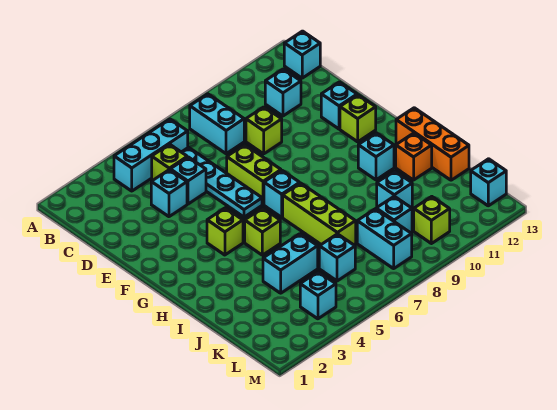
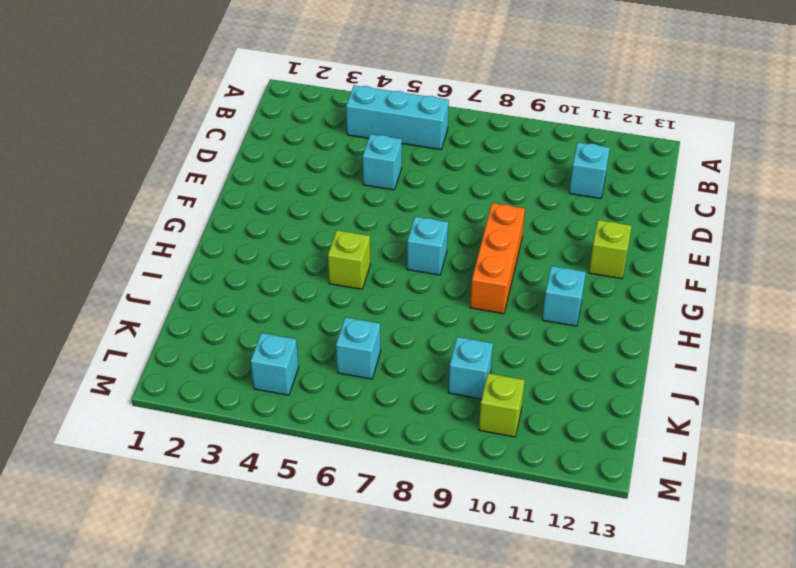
orange brick F9:H9 level 1 -> orange brick H13:J13 level 1
none -> cyan brick B8:C8 level 1
none -> cyan brick B13 level 1
none -> lime brick C5 level 1

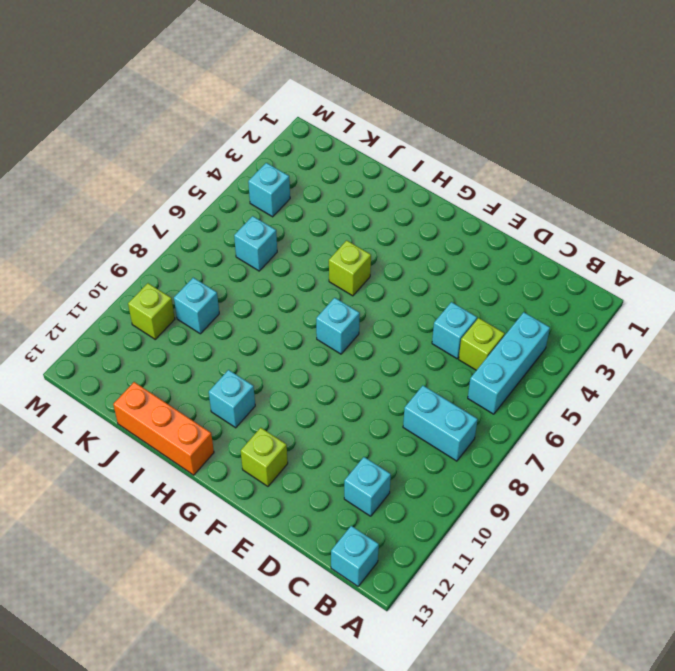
none -> cyan plate C6:F6 level 1
none -> cyan brick D4 level 1
none -> lime brick D9 level 1

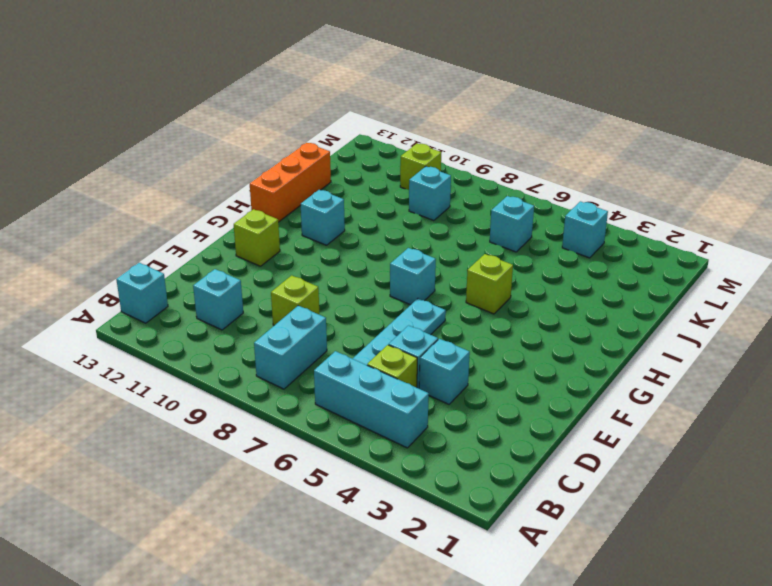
none -> lime brick E7:F7 level 1
none -> cyan brick E12 level 1
none -> lime brick G4 level 1

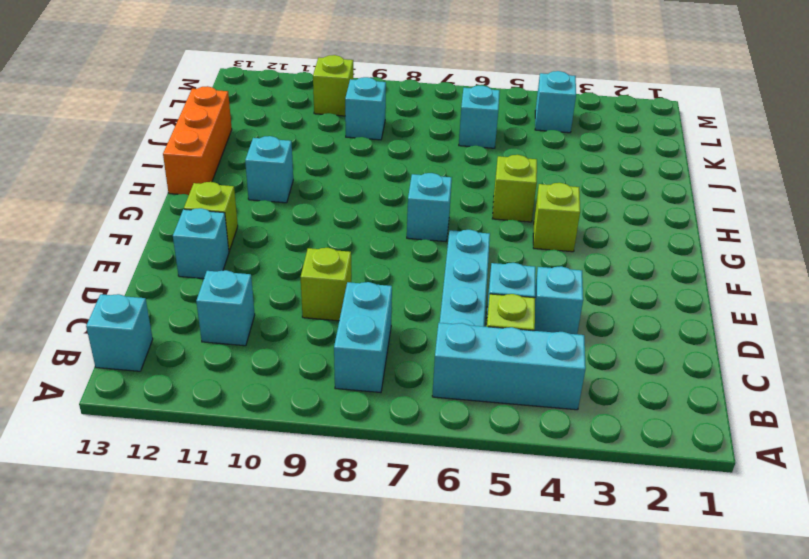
none -> lime brick E7:F7 level 1
none -> lime brick H7:J7 level 1
none -> orange brick I12 level 1

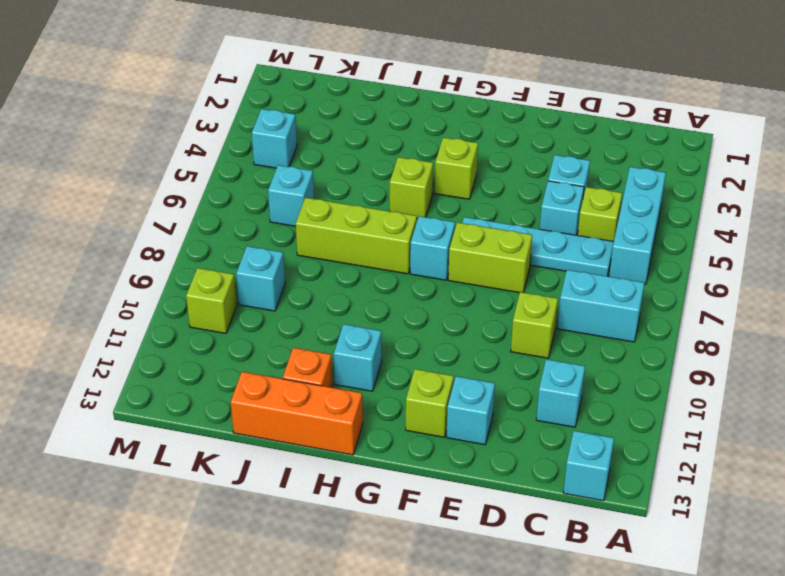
none -> cyan brick J4:J5 level 1
none -> cyan brick J10 level 1
none -> cyan brick K8:L8 level 1

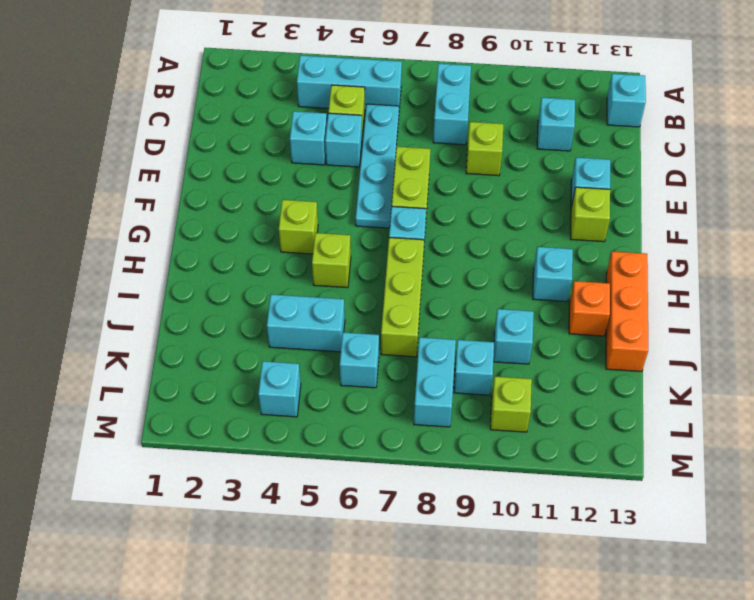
none -> cyan brick L13 level 1

